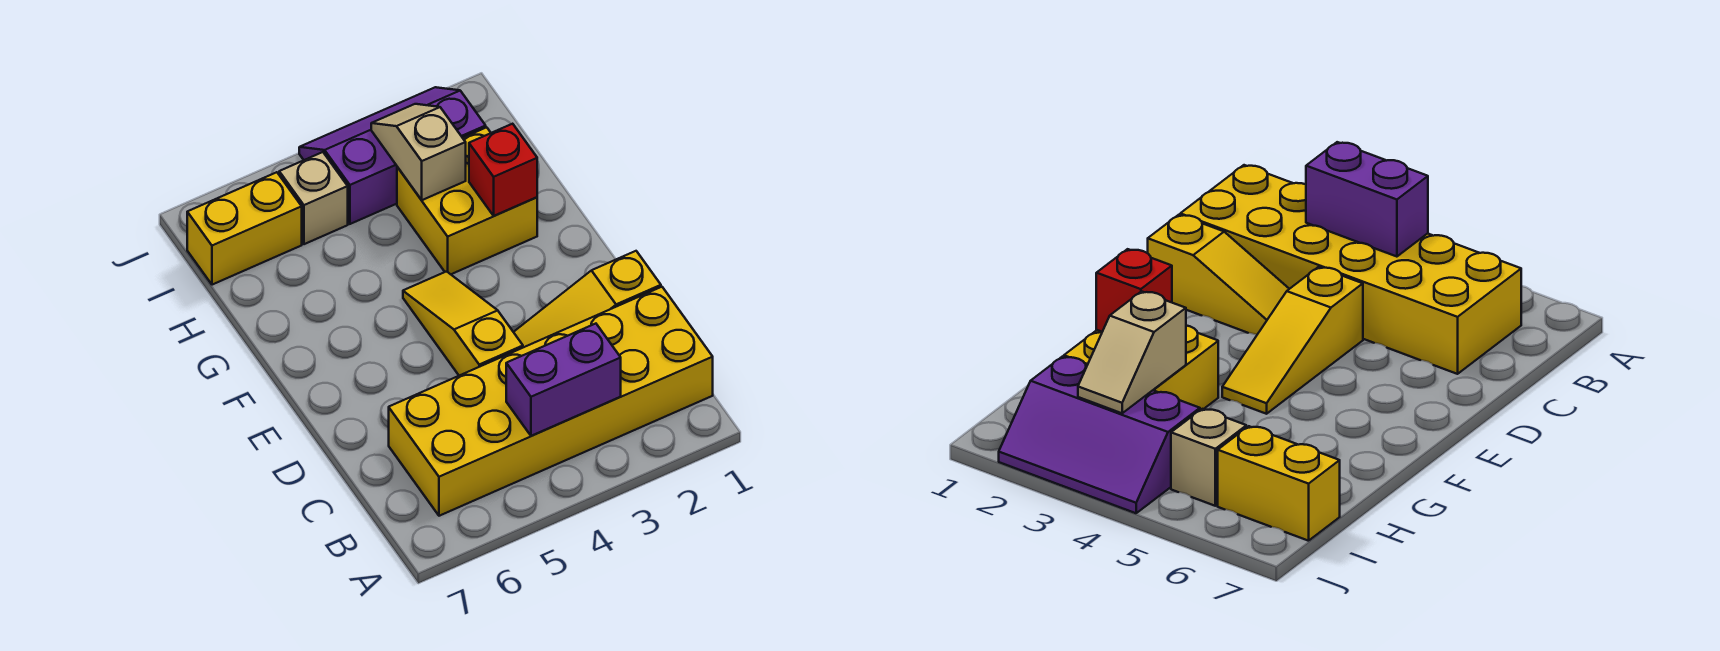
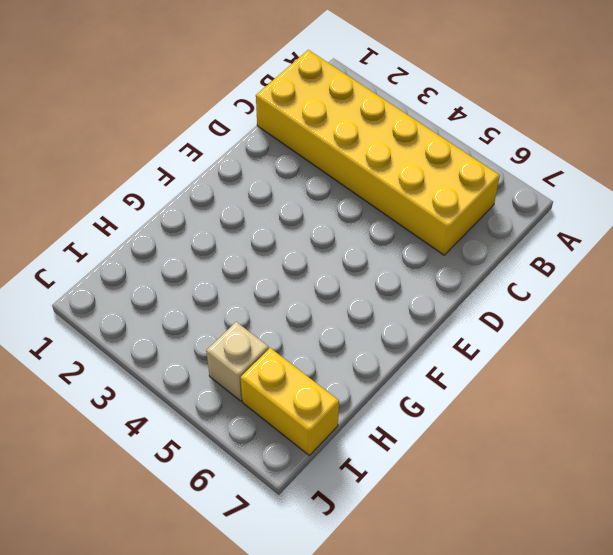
none -> yellow slope D1:D3 level 1 top 1
none -> yellow slope D4:F4 level 1 top D

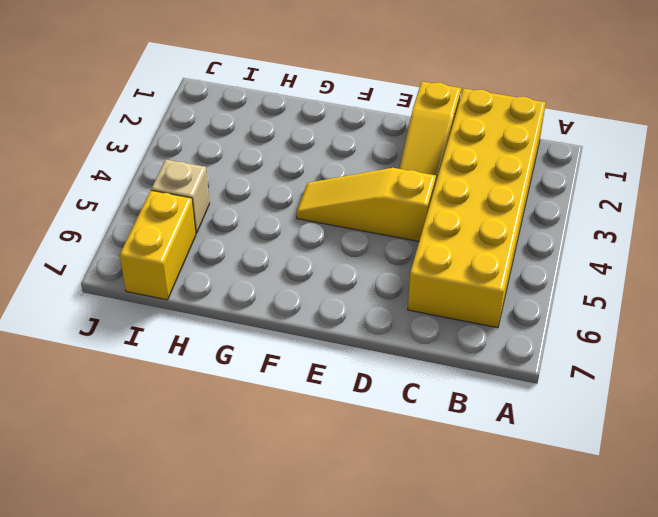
none -> yellow brick G2:H3 level 1
none -> purple slope I2:J4 level 1 top I

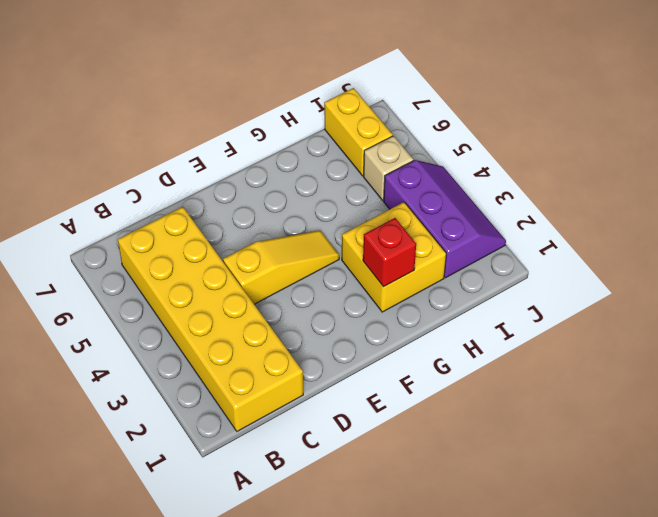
none -> yellow slope D1:D3 level 1 top 1
none -> purple brick B3:B4 level 2

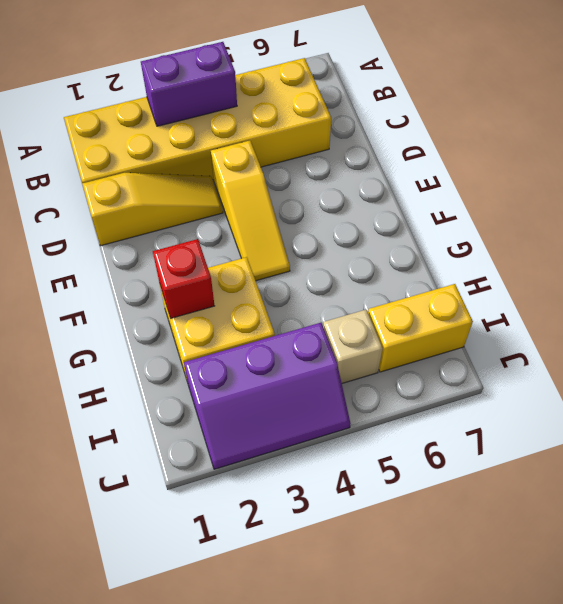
none -> tan slope H3:I3 level 2 top H

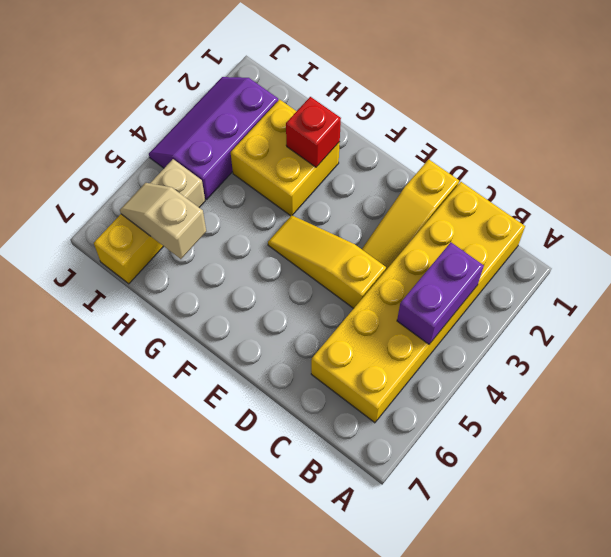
tan slope H6:I6 level 2 top H -> tan slope H3:I3 level 2 top H

